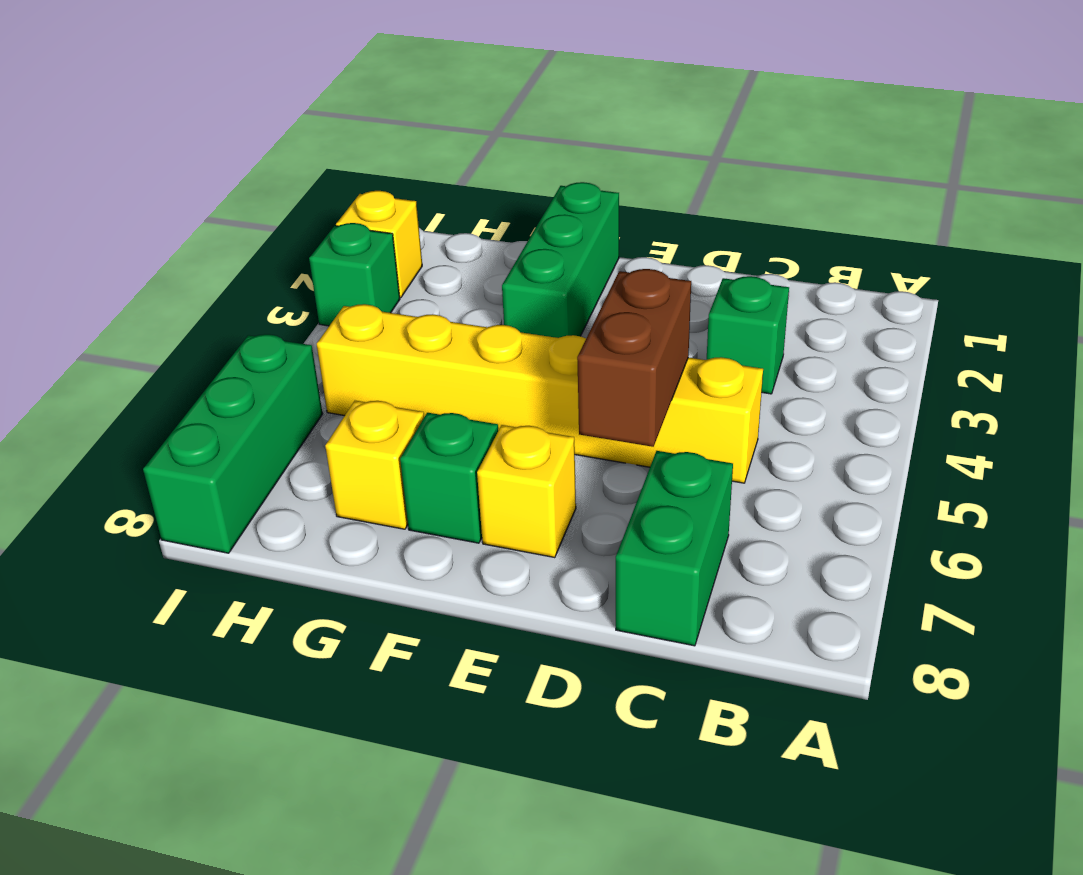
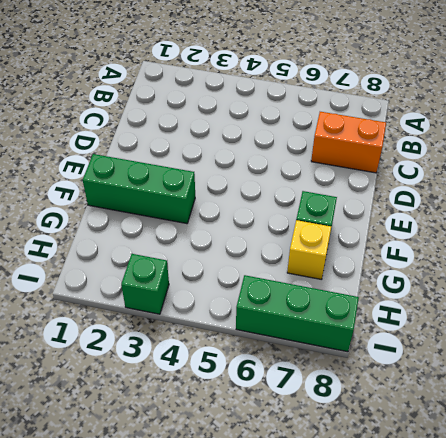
orange brick C7:C8 level 1 -> green brick C7:C8 level 1
none -> green brick C3 level 1
none -> yellow brick C5:H5 level 1

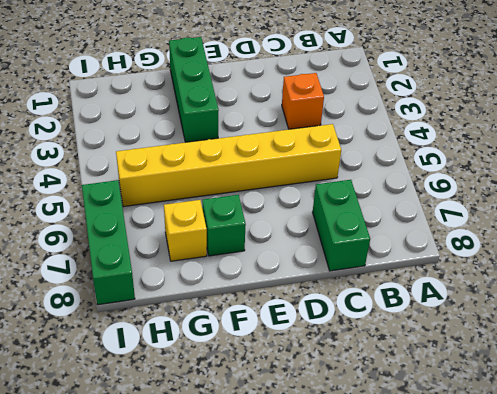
orange brick C3 level 1 -> green brick C3 level 1
none -> yellow brick E7 level 1
none -> yellow brick I2 level 1

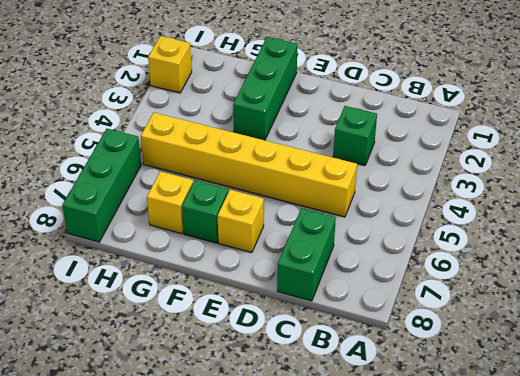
none -> green brick I3 level 1
none -> brown brick D5:D6 level 2

